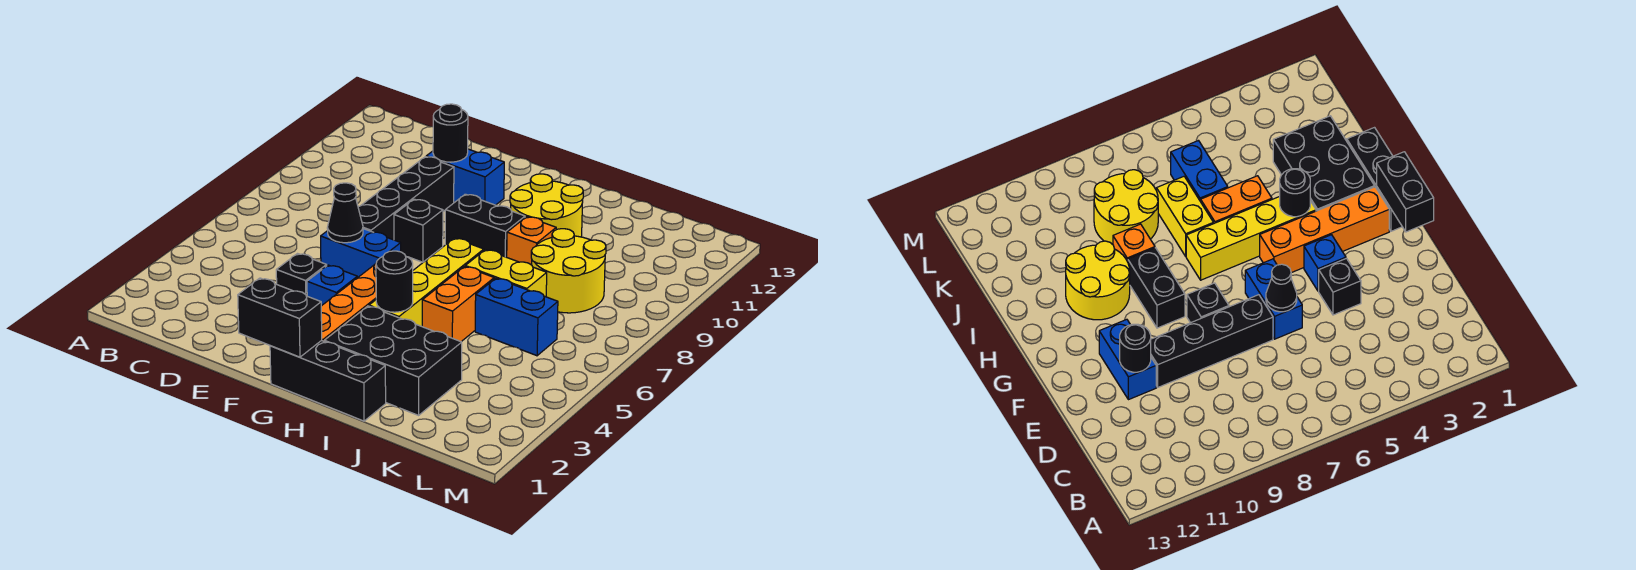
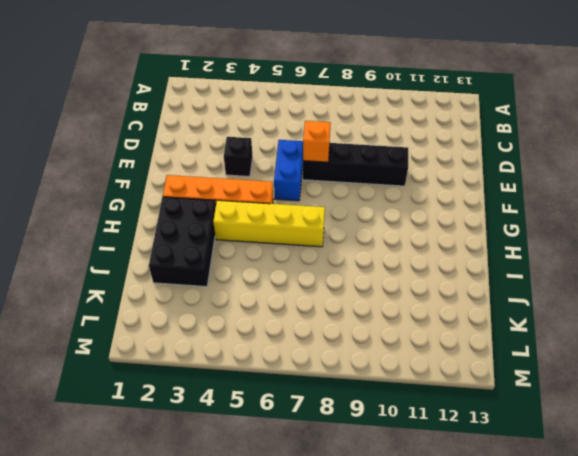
orange brick E7 level 2 -> orange brick I9 level 1
none -> blue brick E11:F11 level 1
none -> blue brick F4 level 1
none -> black brick F8 level 1

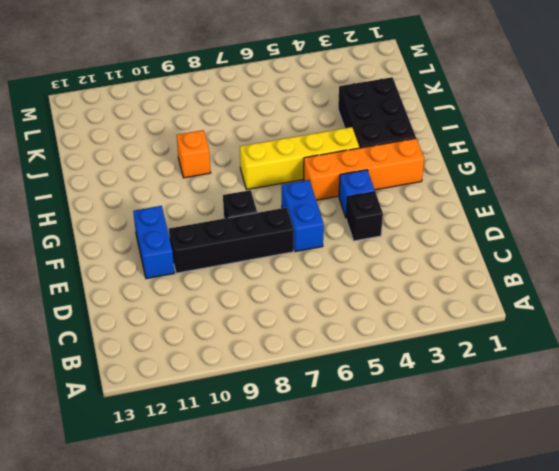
none -> black brick G1:I1 level 1
none -> black brick G9:H9 level 1
none -> yellow round brick H10:I11 level 1

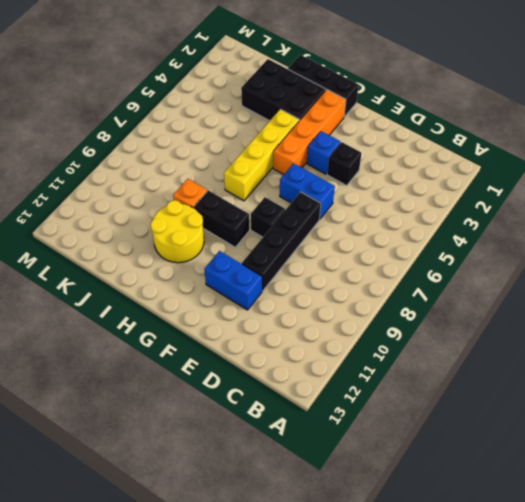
none -> orange brick I5:I6 level 1
none -> yellow brick I7:J7 level 1
none -> blue brick J6:K6 level 1

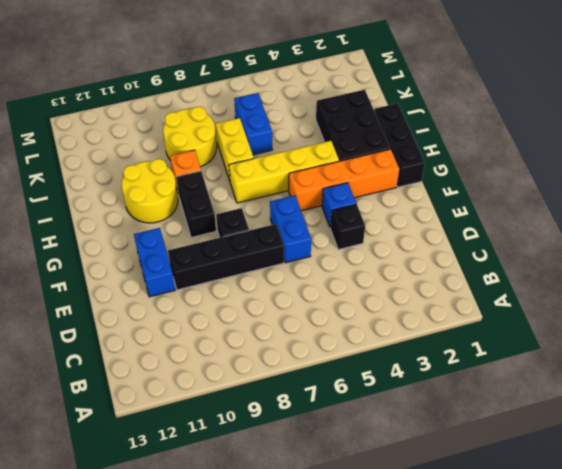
none -> orange brick I5:I6 level 1
none -> black cone E6 level 2
none -> black round brick E11 level 2

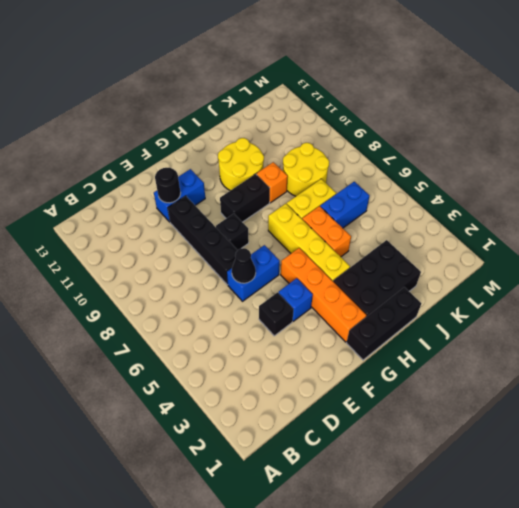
none -> black brick F1:G1 level 2
none -> black round brick H4 level 2

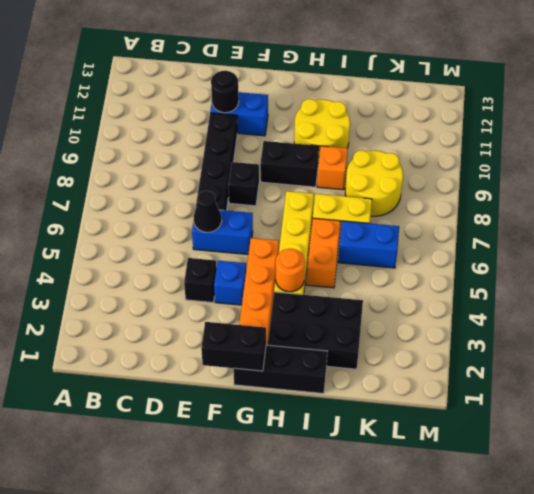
orange round brick H4 level 2 -> black round brick H4 level 2

